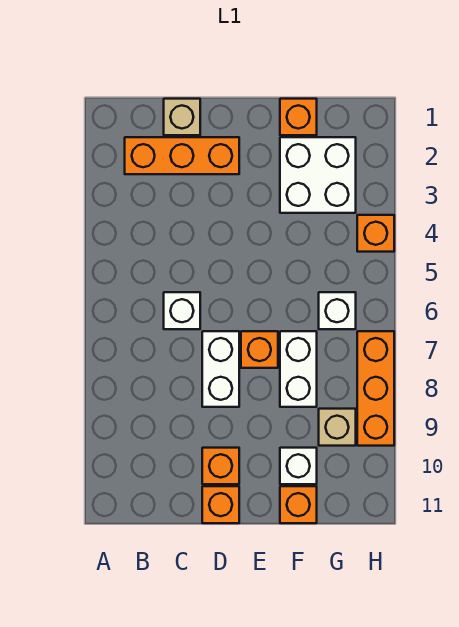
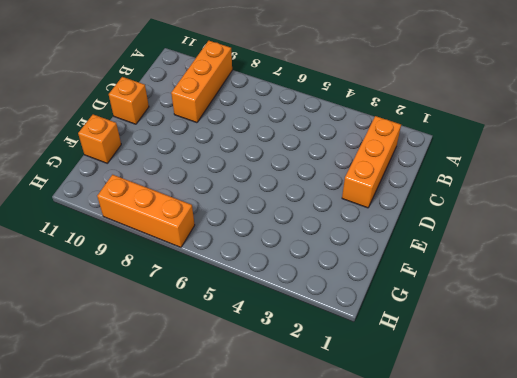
orange brick A9:C9 level 1 -> none
none -> tan brick C1 level 1
none -> white brick C6 level 1
none -> white brick D7:D8 level 1

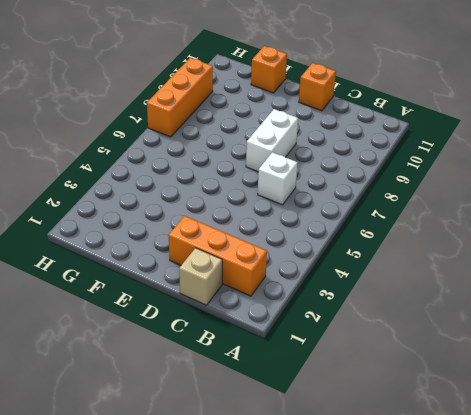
none -> orange brick D10 level 1
none -> orange brick E7 level 1
none -> orange brick F1 level 1

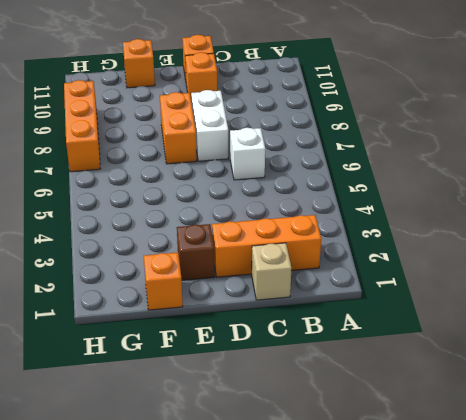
brown brick E2 level 1 -> none
orange brick E7:E8 level 1 -> orange brick E7 level 1
none -> white brick F2:G3 level 1
none -> white brick F7:F8 level 1
none -> white brick F10 level 1

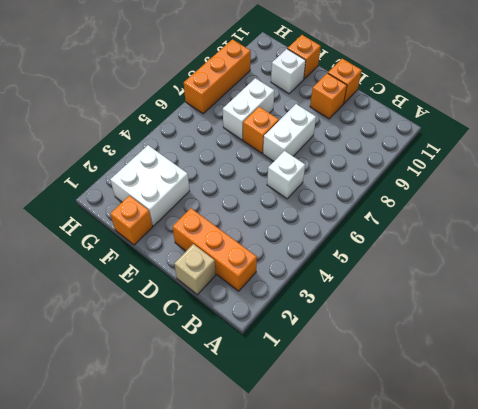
none -> white brick G6 level 1
none -> tan brick G9 level 1
none -> orange brick H4 level 1

